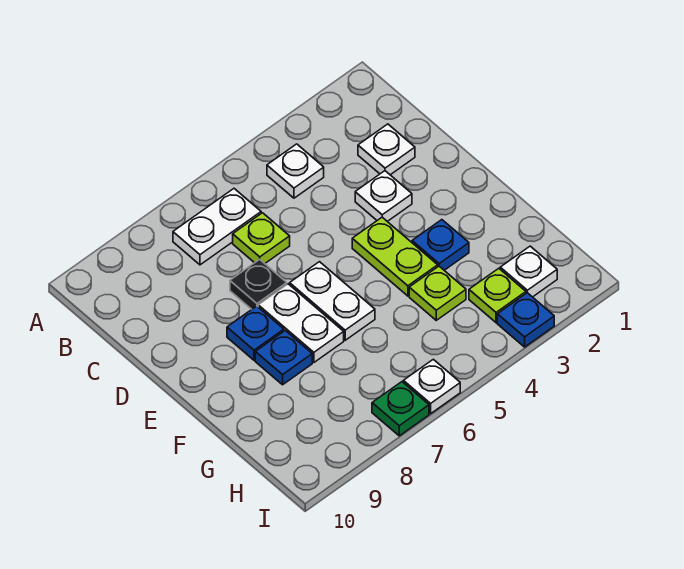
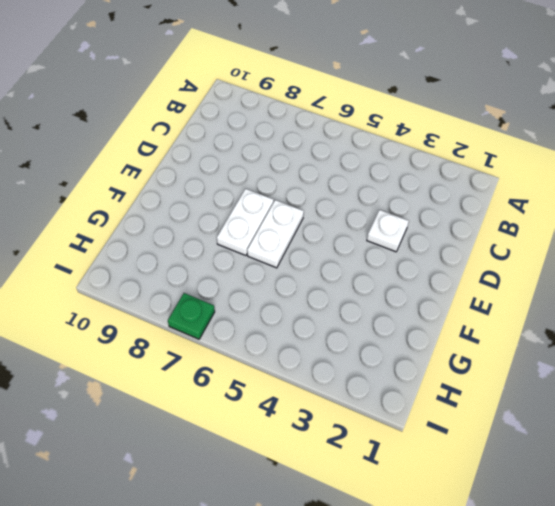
none -> white plate B4 level 1
none -> white plate B6:B7 level 1
none -> white plate C2 level 1

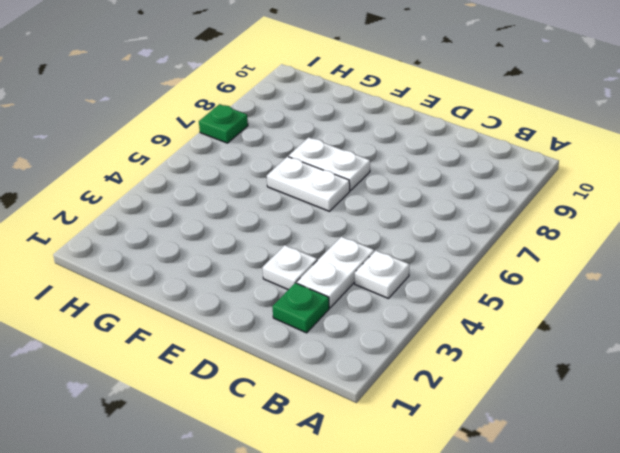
green plate C2 level 1 -> white plate C2 level 1
white plate C3:C4 level 1 -> white plate B6:B7 level 1
none -> lime plate C6 level 1
none -> black plate D7 level 1
none -> lime plate E4:F4 level 1

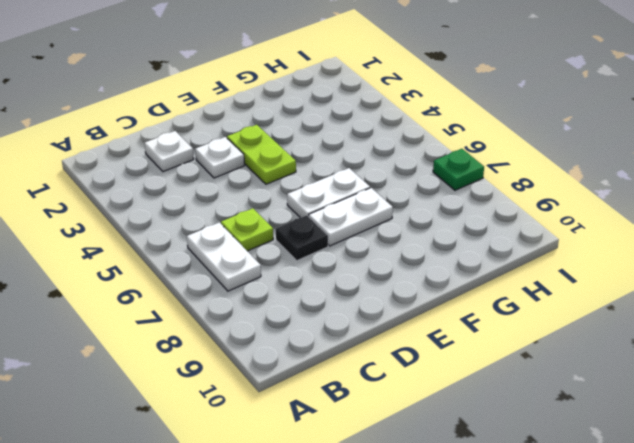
lime plate E3:E4 level 1 -> lime plate E4:F4 level 1
none -> white plate B4 level 1
none -> blue plate E8 level 1
none -> blue plate F3 level 1

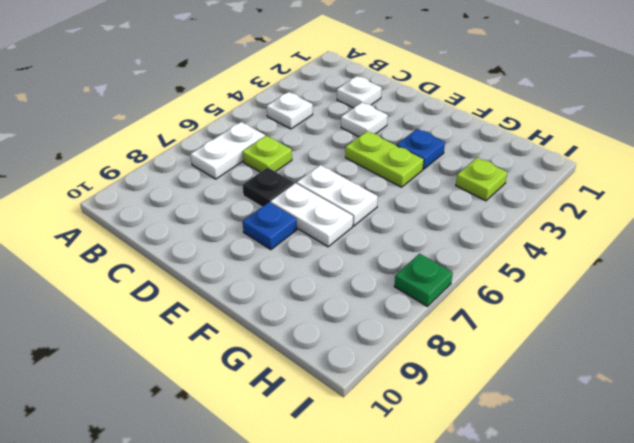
none -> blue plate F8 level 1
none -> lime plate G4 level 1
none -> white plate H2 level 1

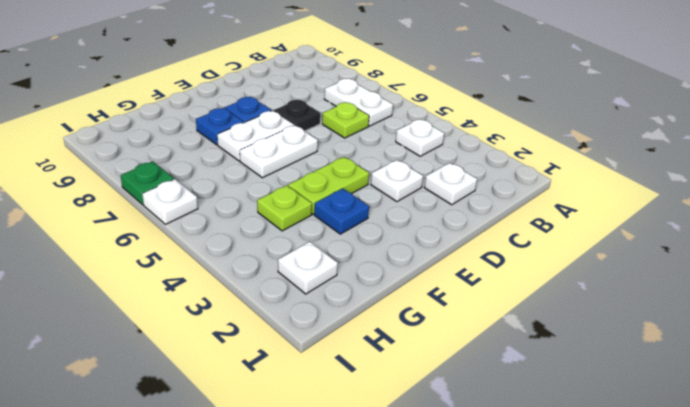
none -> lime plate H3 level 1
none -> blue plate I3 level 1

